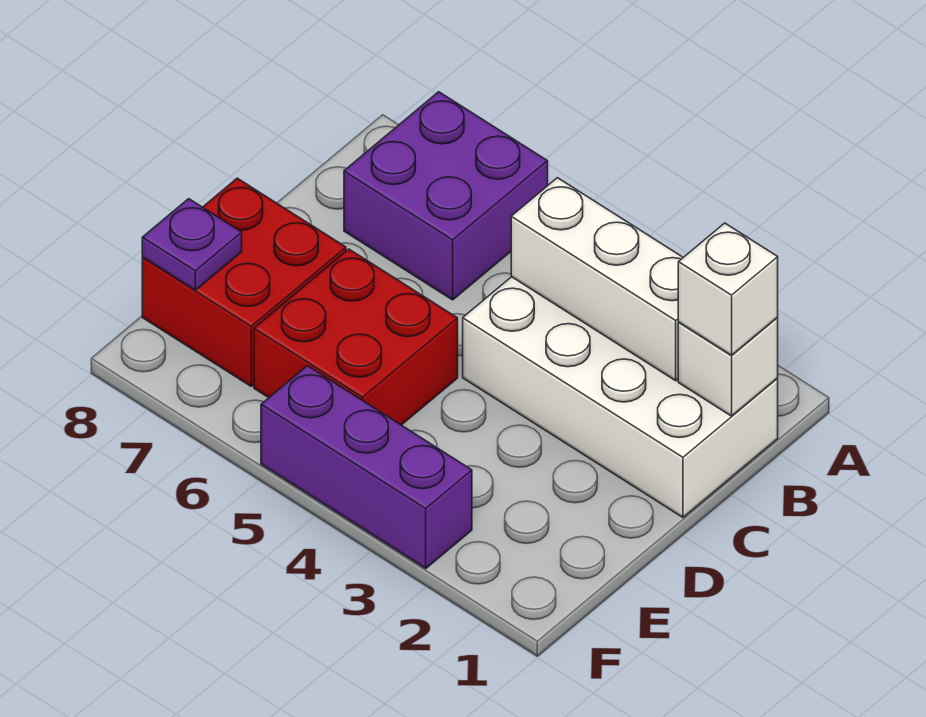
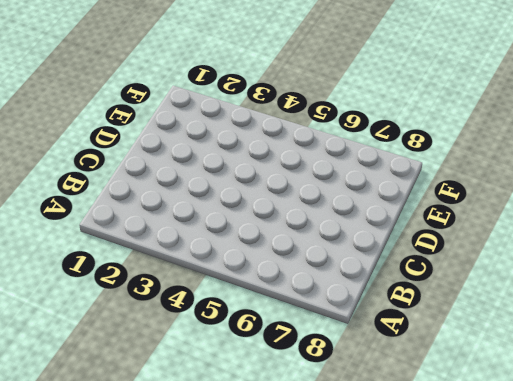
none -> purple brick A6:B7 level 1
none -> white brick B1:C4 level 1

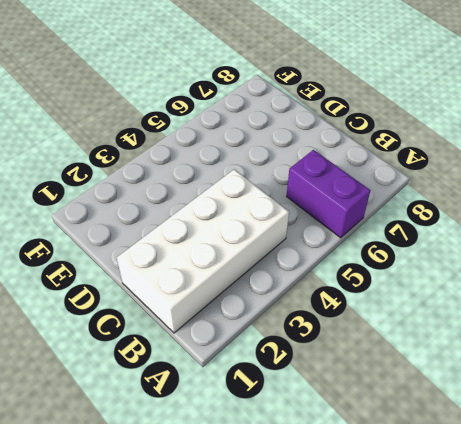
purple brick A6:B6 level 1 -> purple brick A6:B7 level 1
none -> red brick D5:E6 level 1
none -> red brick D7:E8 level 1

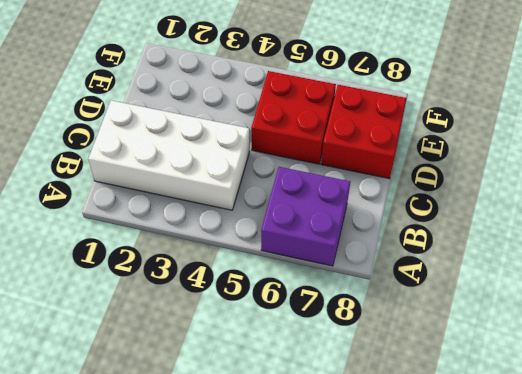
none -> purple brick F3:F5 level 1
none -> white brick B1 level 2

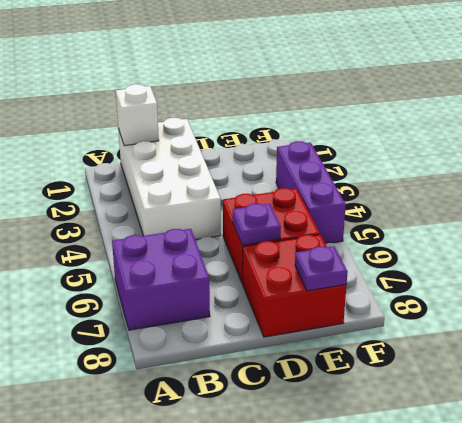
purple plate D6 level 2 -> none
none -> white brick B2:B4 level 2
none -> white brick B1 level 3

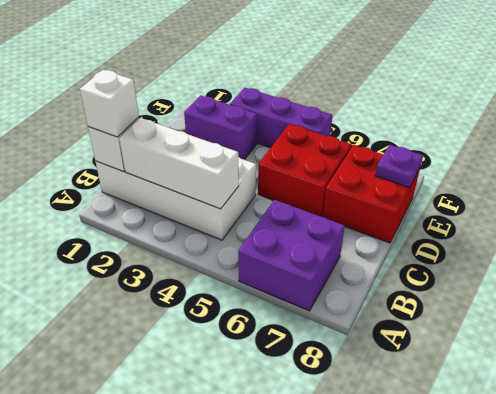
purple brick E2:E3 level 1 -> none

